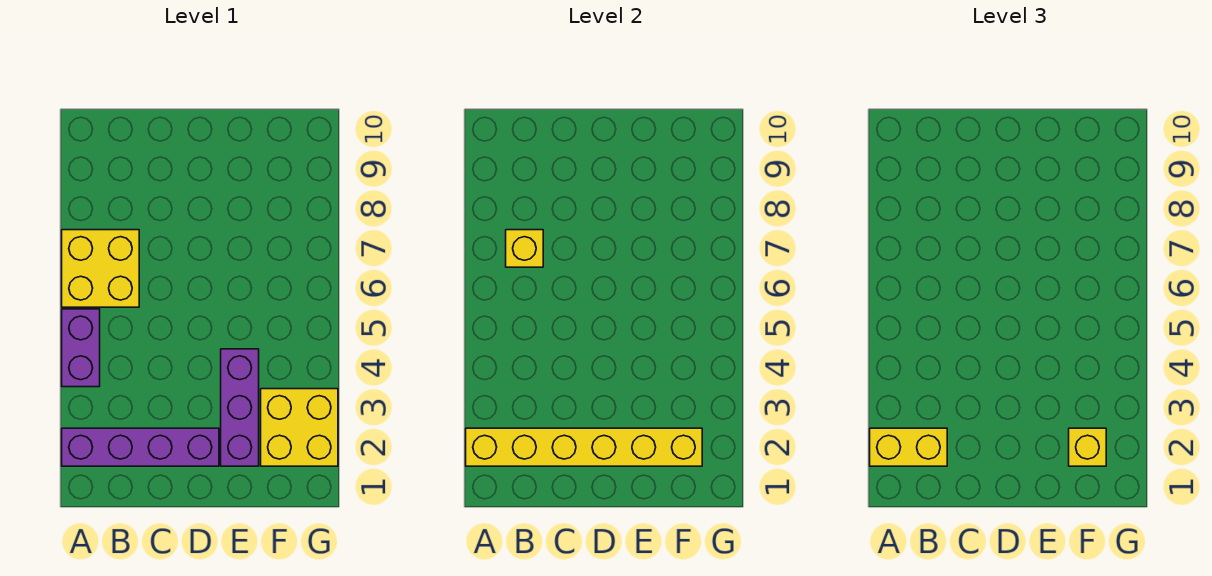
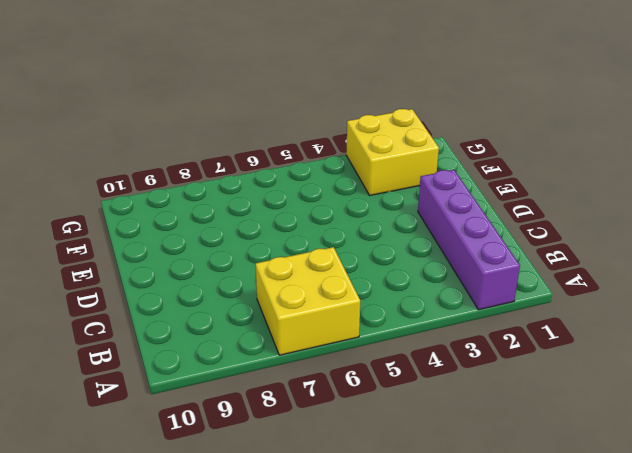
none -> purple brick A4:A5 level 1
none -> purple brick E2:E4 level 1

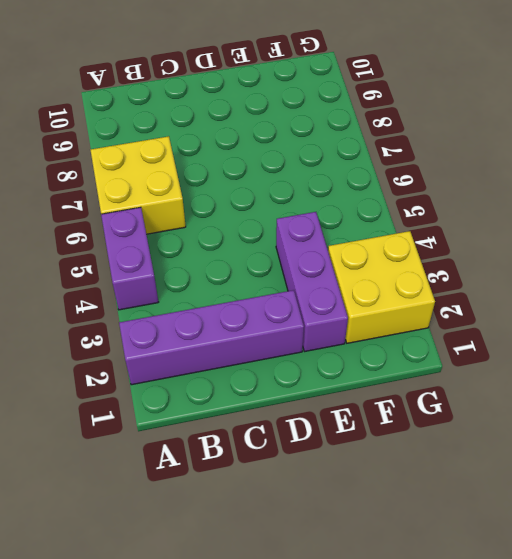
none -> yellow brick A2:F2 level 2
none -> yellow brick B7 level 2

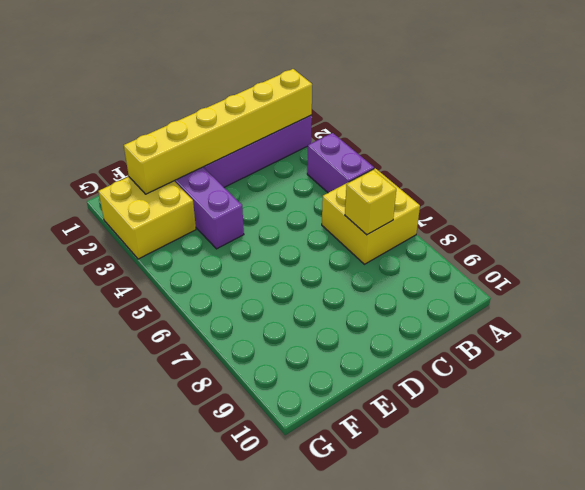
none -> yellow brick A2:B2 level 3
none -> yellow brick F2 level 3

